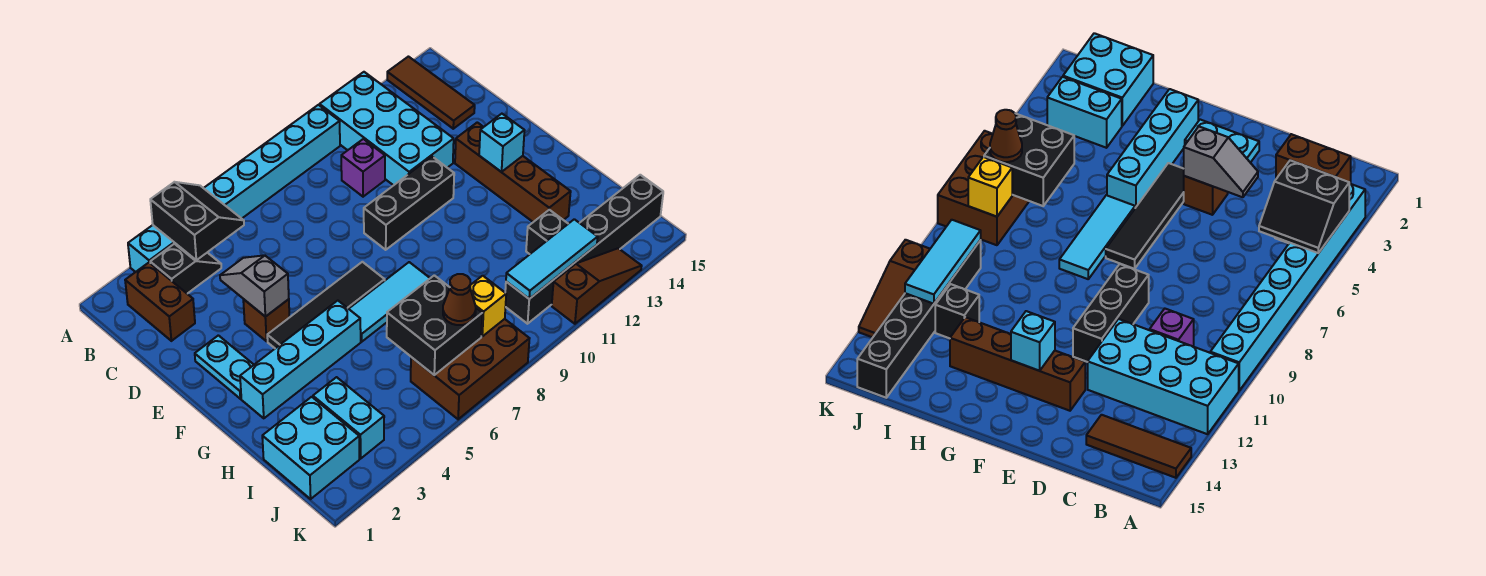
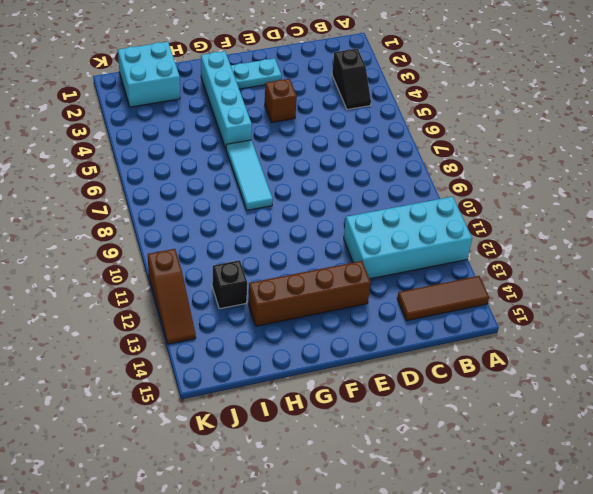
none -> cyan brick A3:A10 level 1
none -> brown brick B2:C2 level 1
none -> purple brick C10 level 1

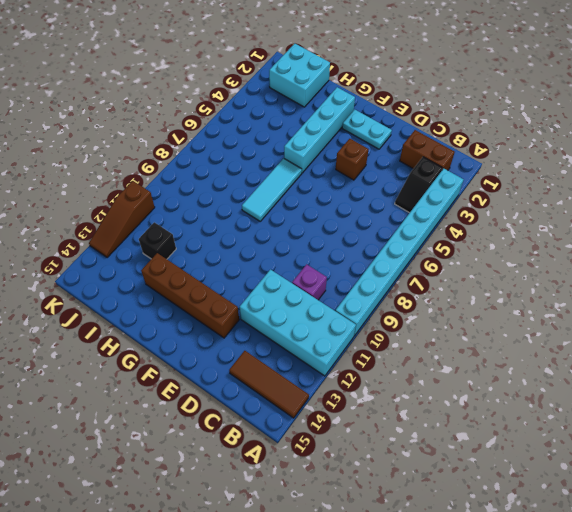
none -> black brick E9:E11 level 1
none -> black tile F4:F7 level 1
none -> cyan brick I3:J3 level 1

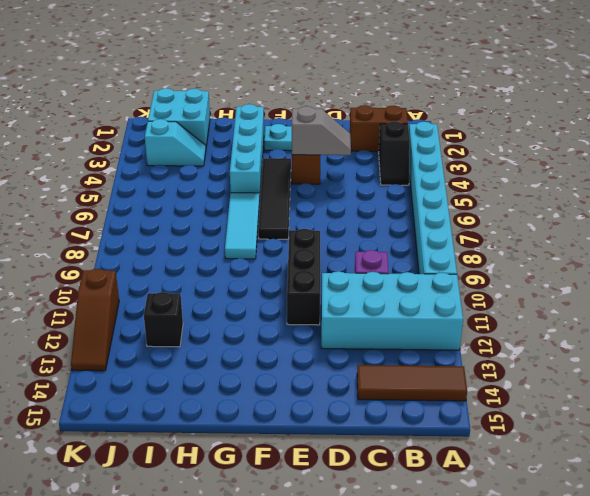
cyan slope I3:J3 level 1 top J -> cyan brick I3:J3 level 1
none -> brown brick E13:H13 level 1
none -> brown brick J6:K8 level 1
none -> black brick J10:J15 level 1

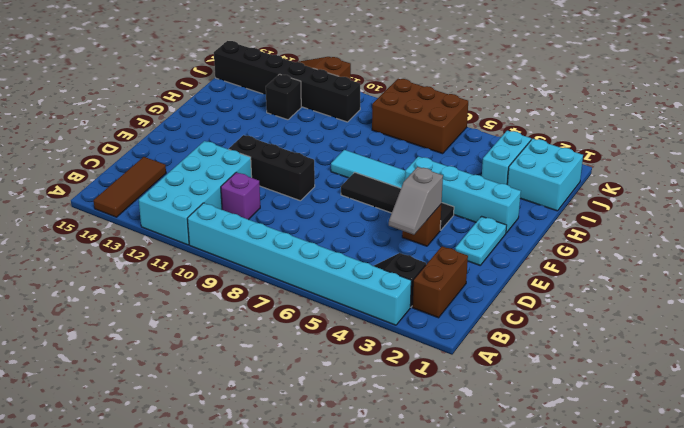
none -> brown brick E13:H13 level 1
none -> black slope A4:B5 level 2 top 4
none -> cyan brick F13 level 2

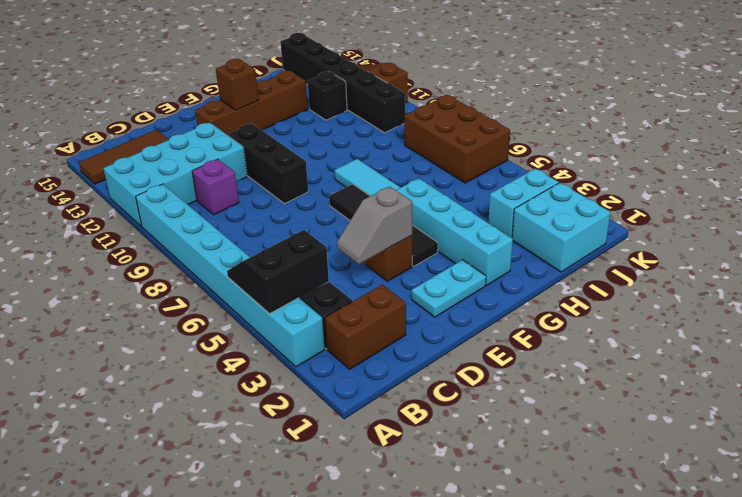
brown brick F13 level 2 -> cyan brick F13 level 2
none -> black brick I6:J7 level 2
none -> yellow brick J8 level 2
none -> cyan tile J10:J12 level 2

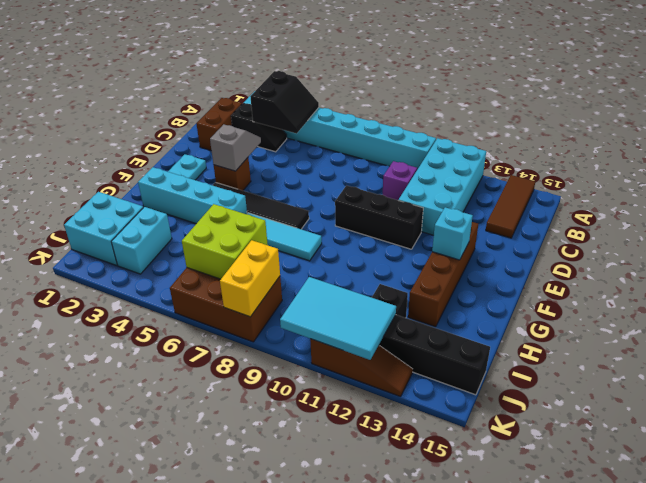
lime brick I6:J7 level 2 -> black brick I6:J7 level 2
yellow brick J8:K8 level 2 -> yellow brick J8 level 2
cyan tile J10:K12 level 2 -> cyan tile J10:J12 level 2
none -> brown cone J7 level 3

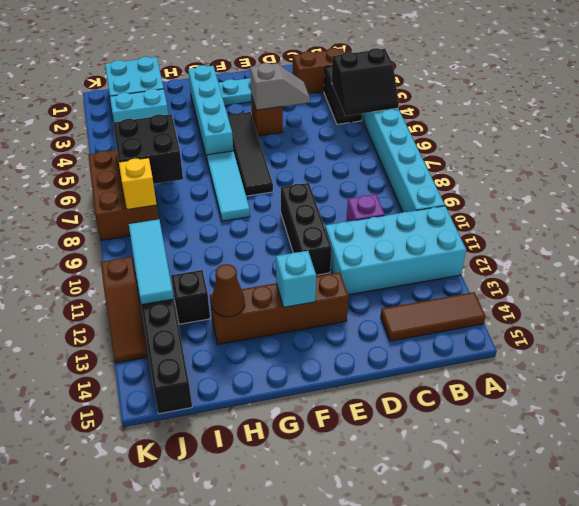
brown cone H13 level 2 -> brown cone J7 level 3

